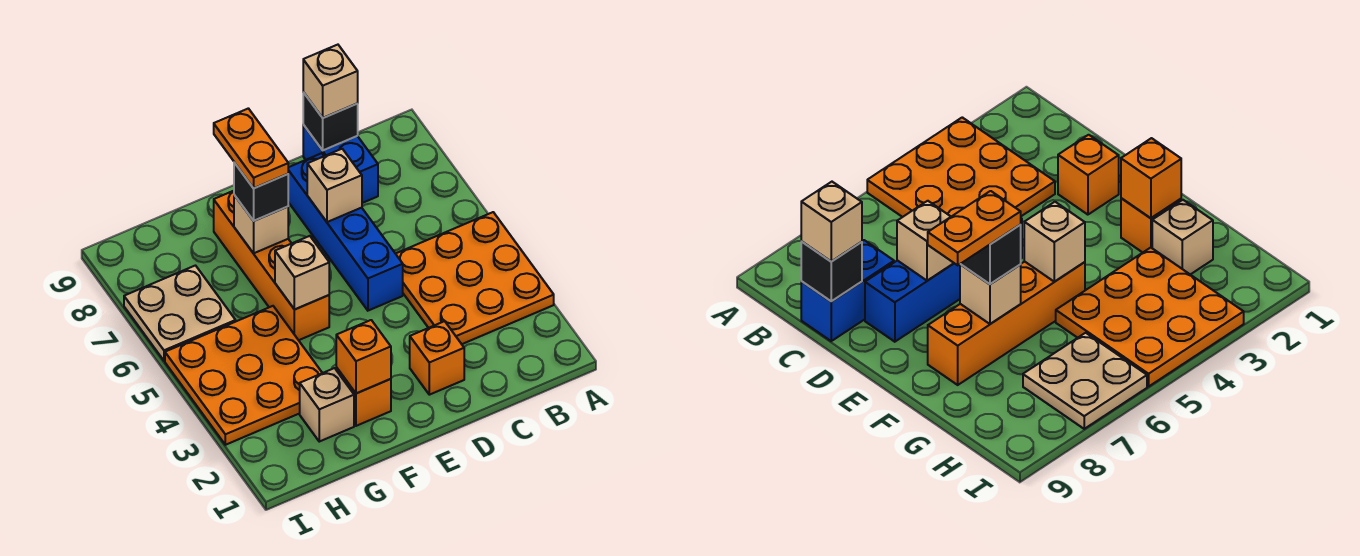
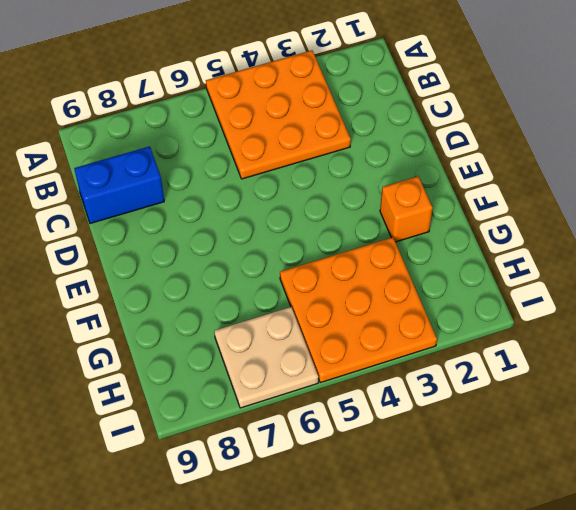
none -> orange brick D2 level 1
none -> blue brick D5:D8 level 1
none -> orange brick F5:F8 level 1

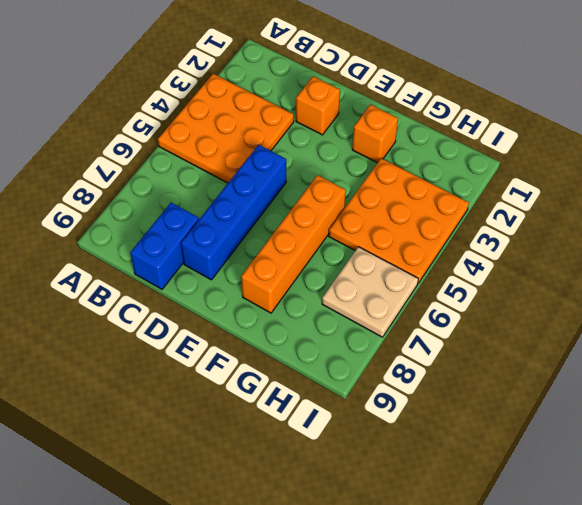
none -> tan brick G2 level 1
none -> black brick C9 level 2
none -> tan brick D7 level 2

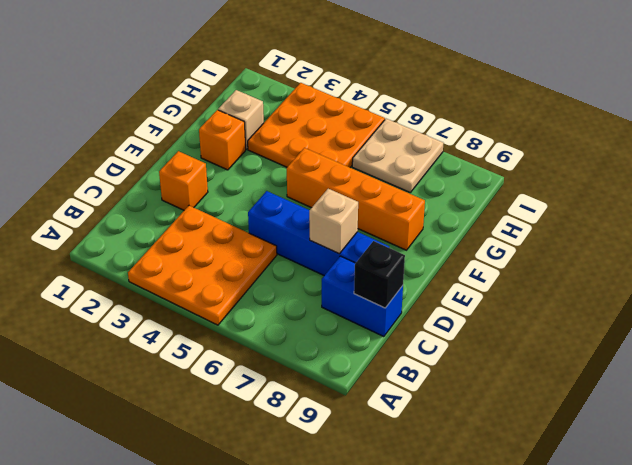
none -> orange brick F2 level 2
none -> tan brick F5 level 2
none -> tan brick F7 level 2

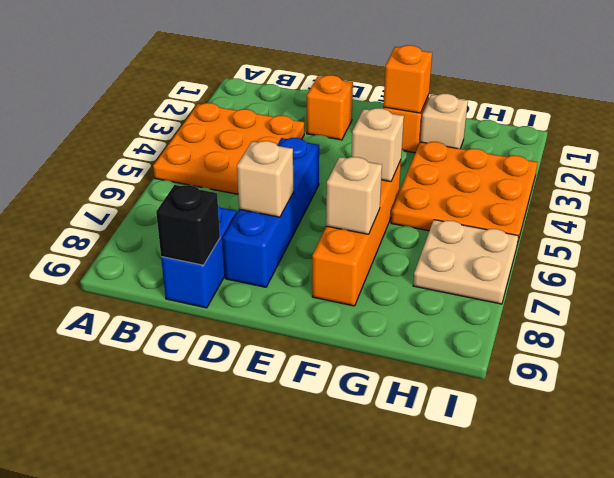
none -> tan brick C9 level 3
none -> black brick F7 level 3
none -> orange plate F7:F8 level 4

